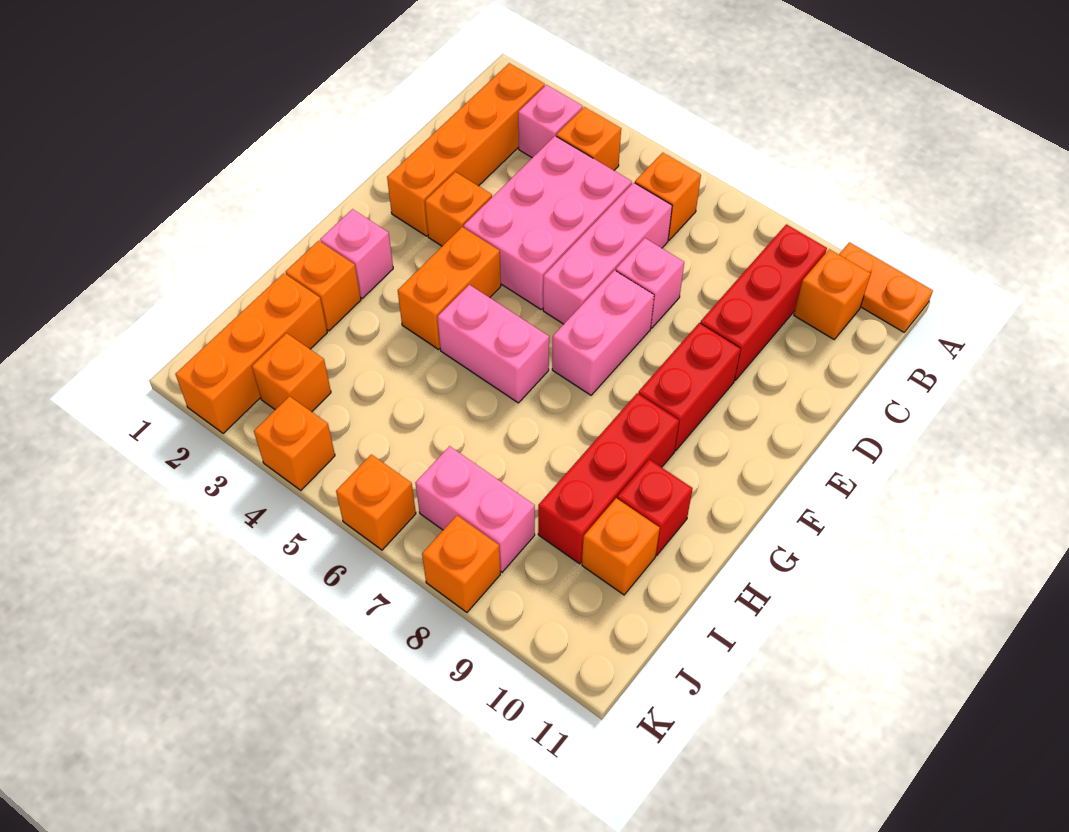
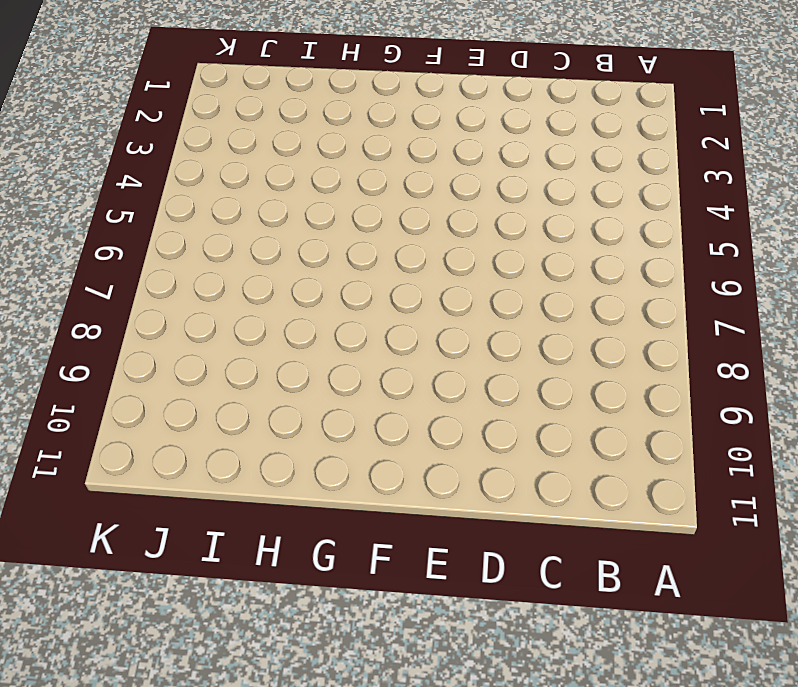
none -> orange plate A10:A11 level 1
none -> orange brick B2:E2 level 1
none -> pink brick B3 level 1

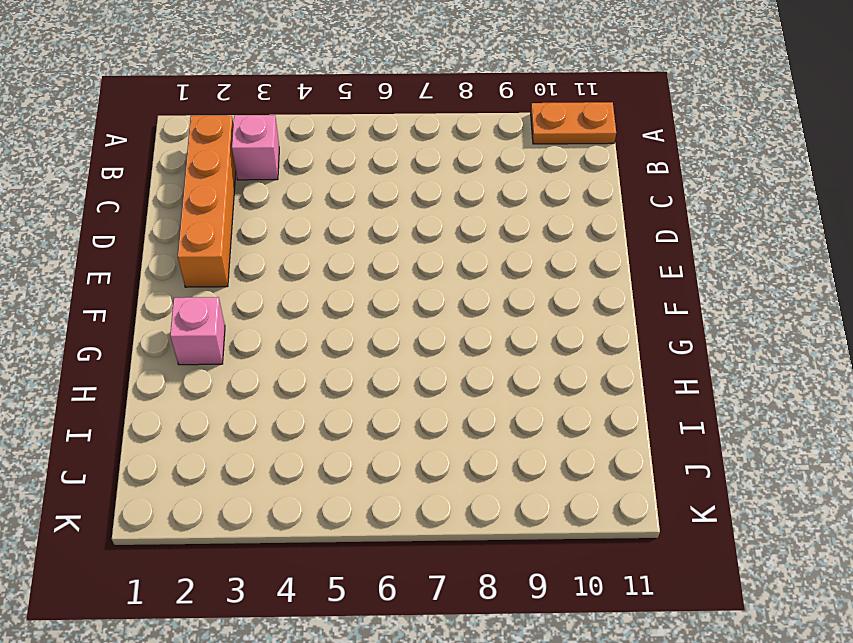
none -> orange brick B4 level 1
none -> orange brick B6 level 1
none -> red brick B9:D9 level 1

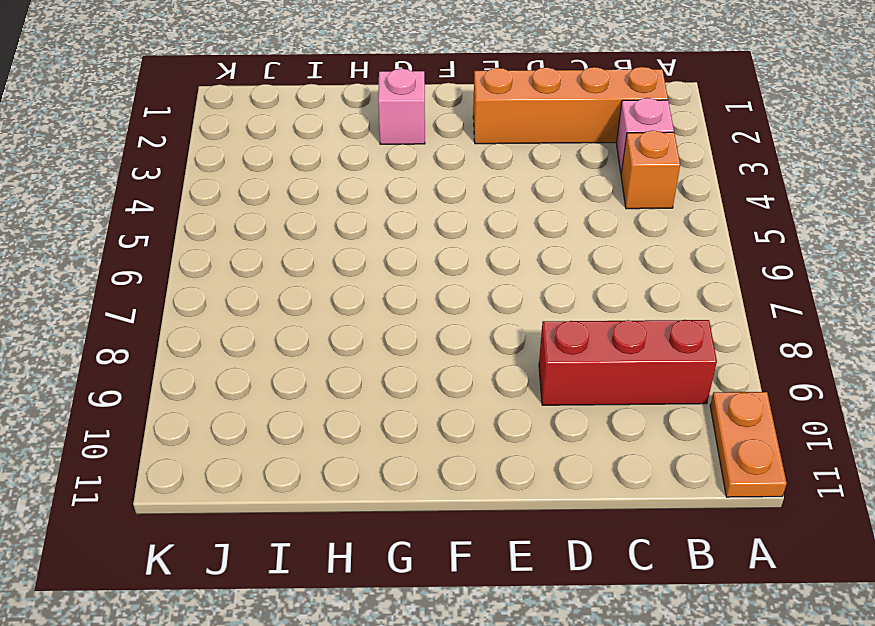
none -> orange brick B6 level 1
none -> orange brick B10 level 1
none -> pink brick C4:E5 level 1

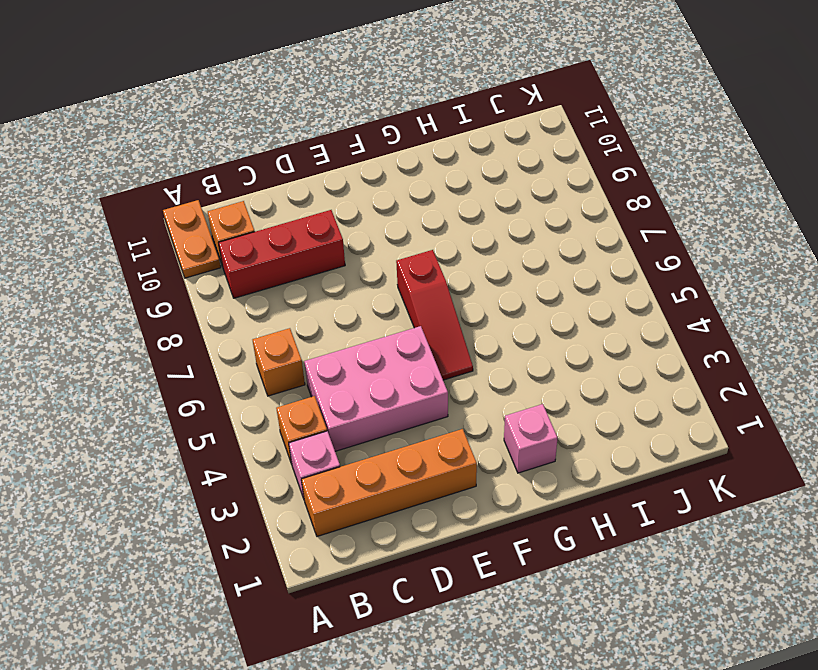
red slope F5:F7 level 1 top 7 -> pink brick E7:F7 level 1
none -> pink brick C6:E6 level 1
none -> pink brick D7 level 1
none -> orange brick E3 level 1

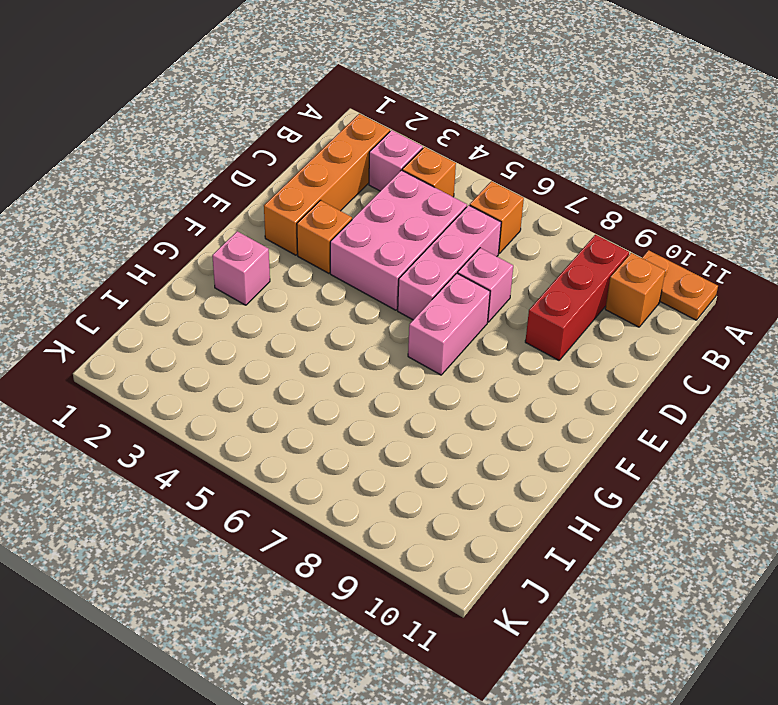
none -> red brick E9:F9 level 1
none -> orange brick F4:G4 level 1
none -> pink brick G5:G6 level 1

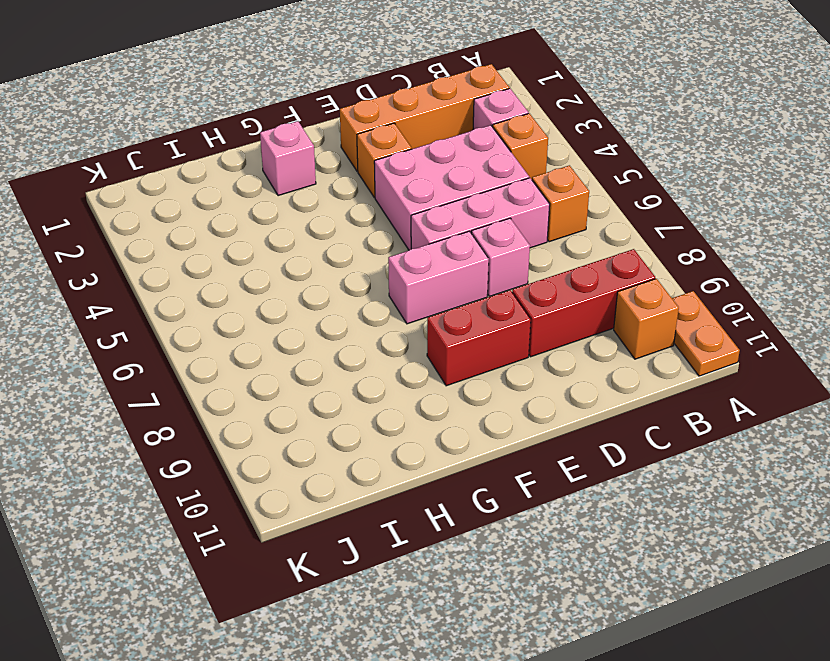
none -> orange brick F4:G4 level 1
none -> pink brick G5:G6 level 1
none -> red brick G9:I9 level 1

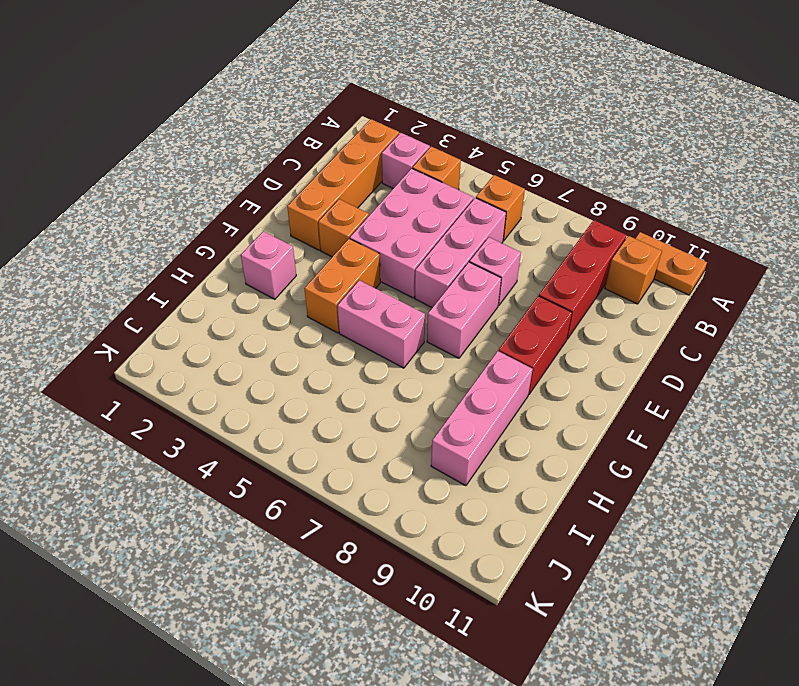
pink brick G9:I9 level 1 -> red brick G9:I9 level 1
none -> orange brick H2 level 1
none -> red brick H10 level 1
none -> orange brick I2:K2 level 1

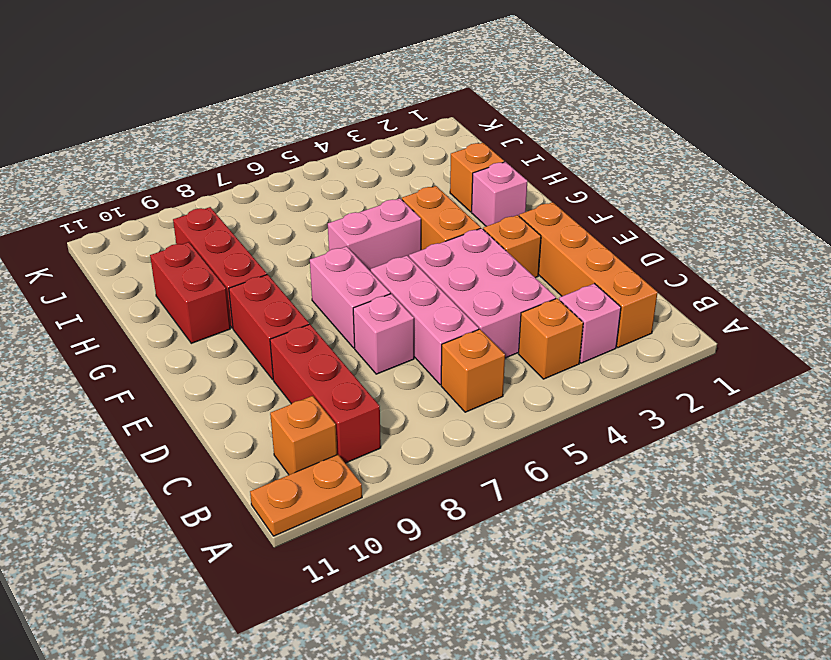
red brick G10:H10 level 1 -> red brick H10 level 1
none -> orange brick I2:K2 level 1
none -> orange brick I10 level 1
none -> orange brick J3 level 1

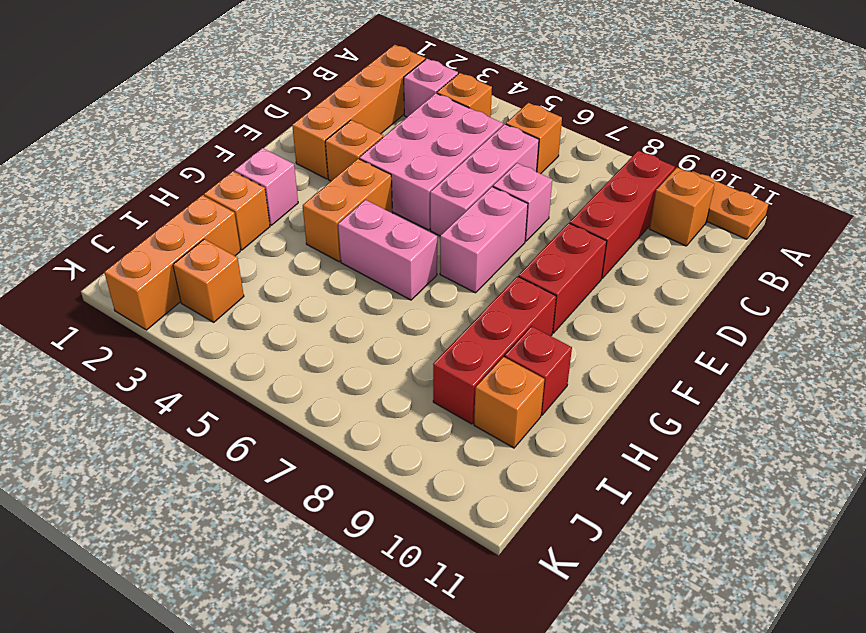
none -> pink brick J7:J8 level 1
none -> orange brick K4 level 1
none -> orange brick K6 level 1

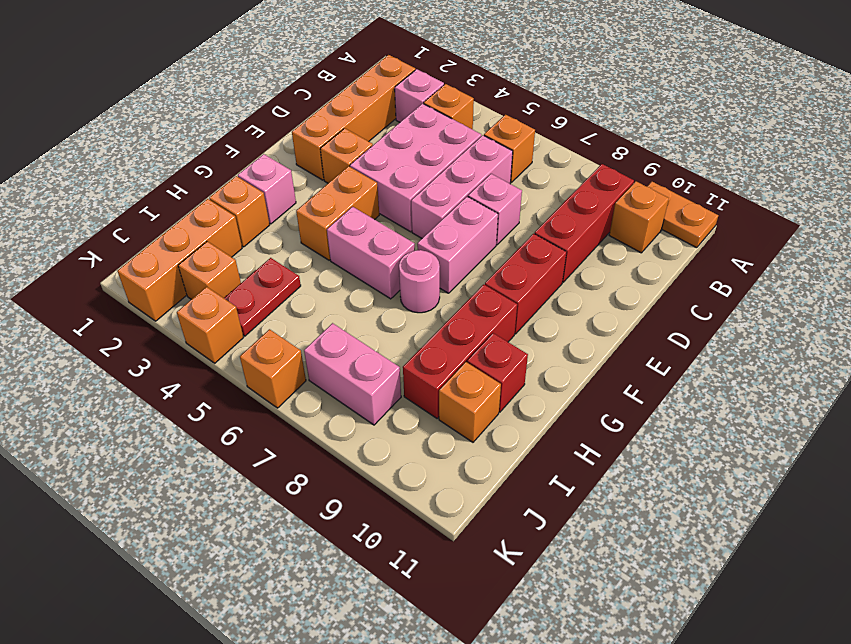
pink round brick G7 level 1 -> none
red plate I4:J4 level 1 -> none
none -> orange brick K8 level 1

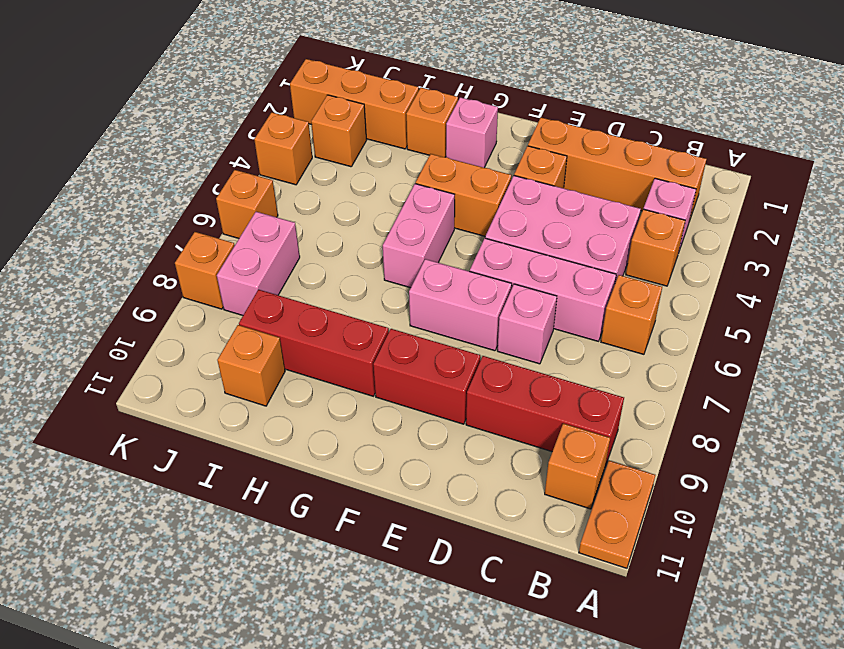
none -> red brick H10 level 1

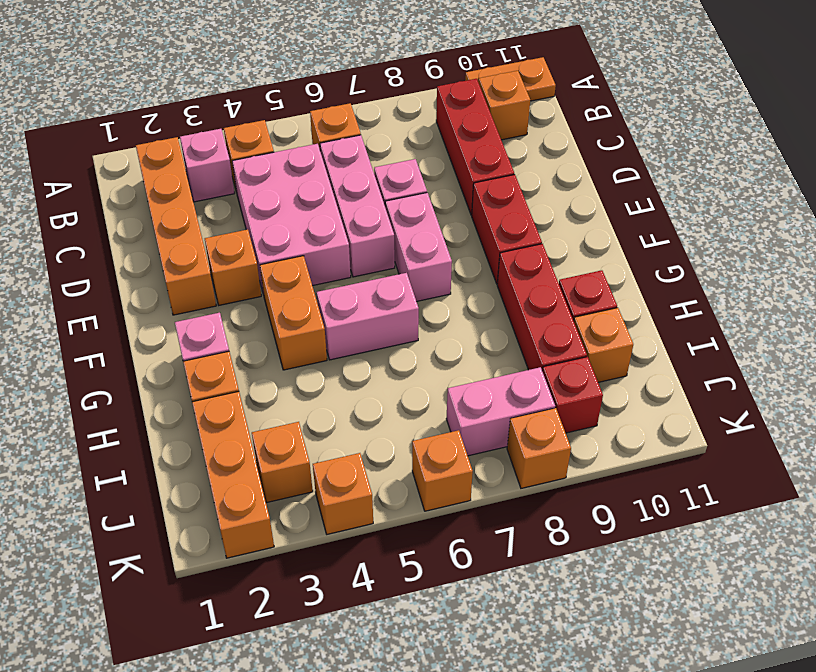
red brick J9 level 1 -> none

